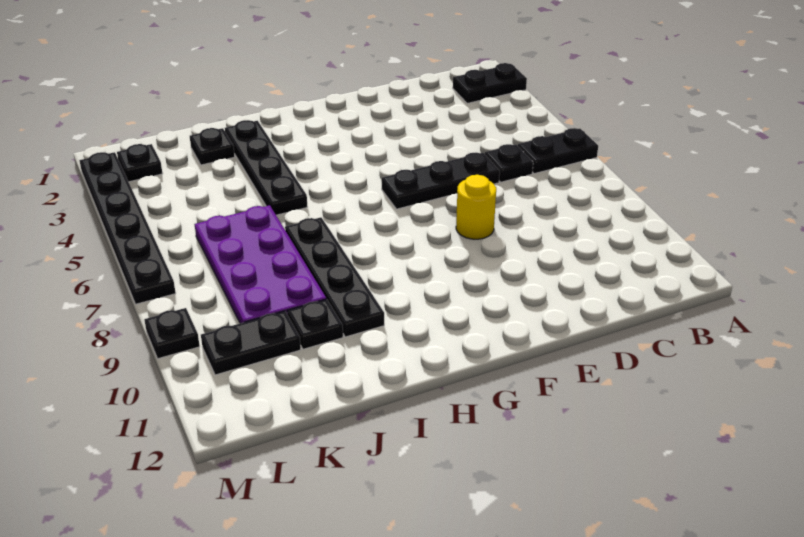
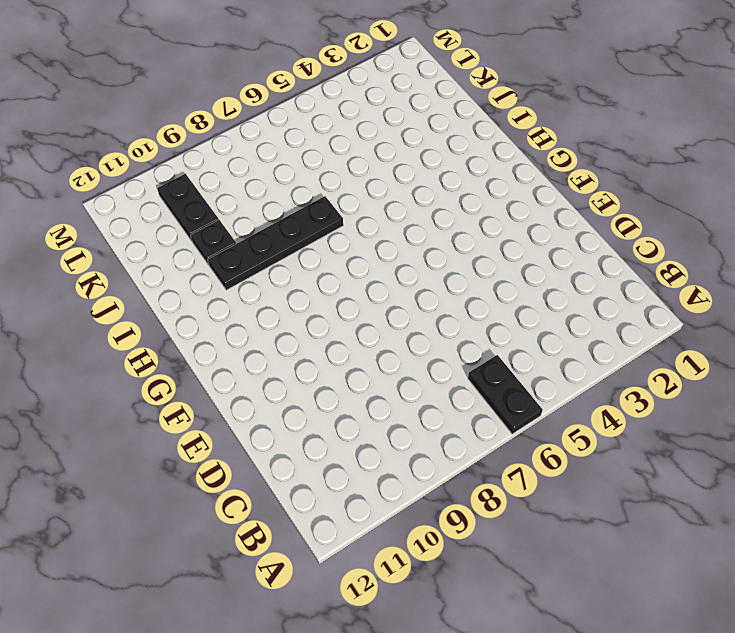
none -> black plate A2:B2 level 1
none -> black plate C6 level 1
none -> black plate D6:F6 level 1

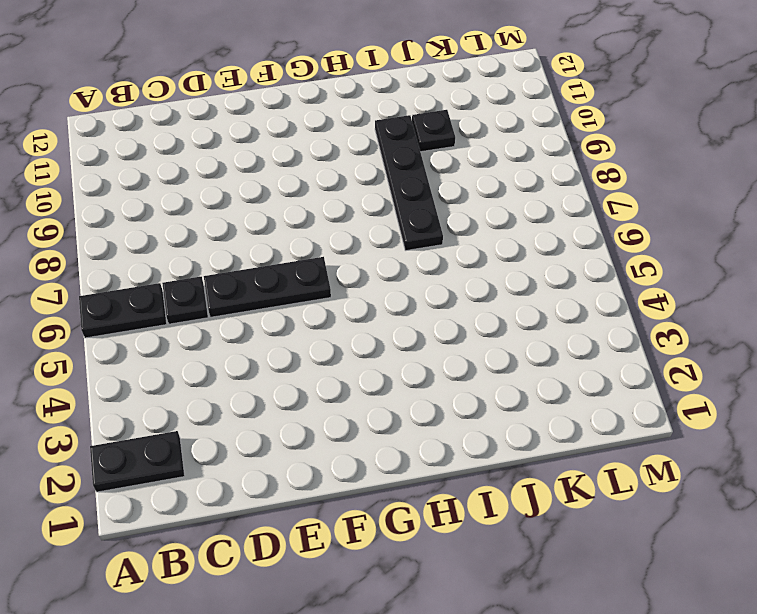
none -> yellow round brick E8 level 1
none -> black plate I2:I5 level 1
none -> black plate J2 level 1

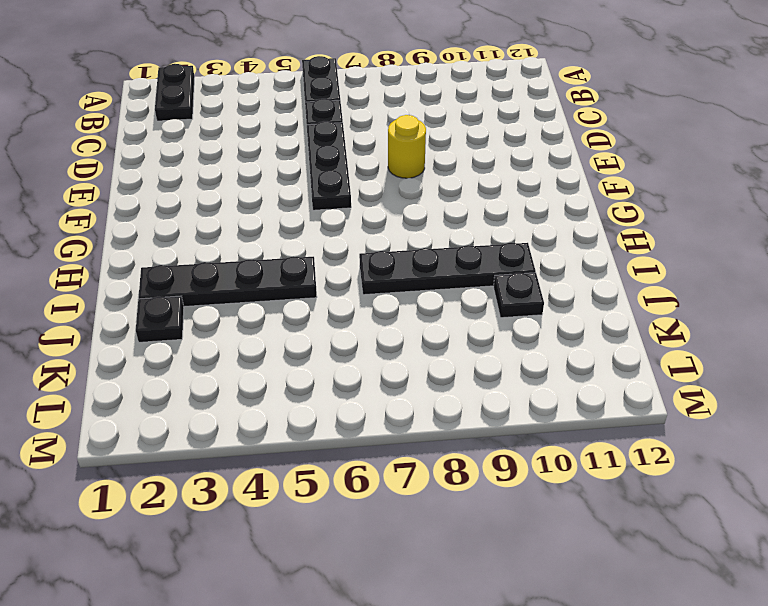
none -> purple plate J6:K9 level 1
none -> black plate K10:L10 level 1
none -> black plate L2 level 1

